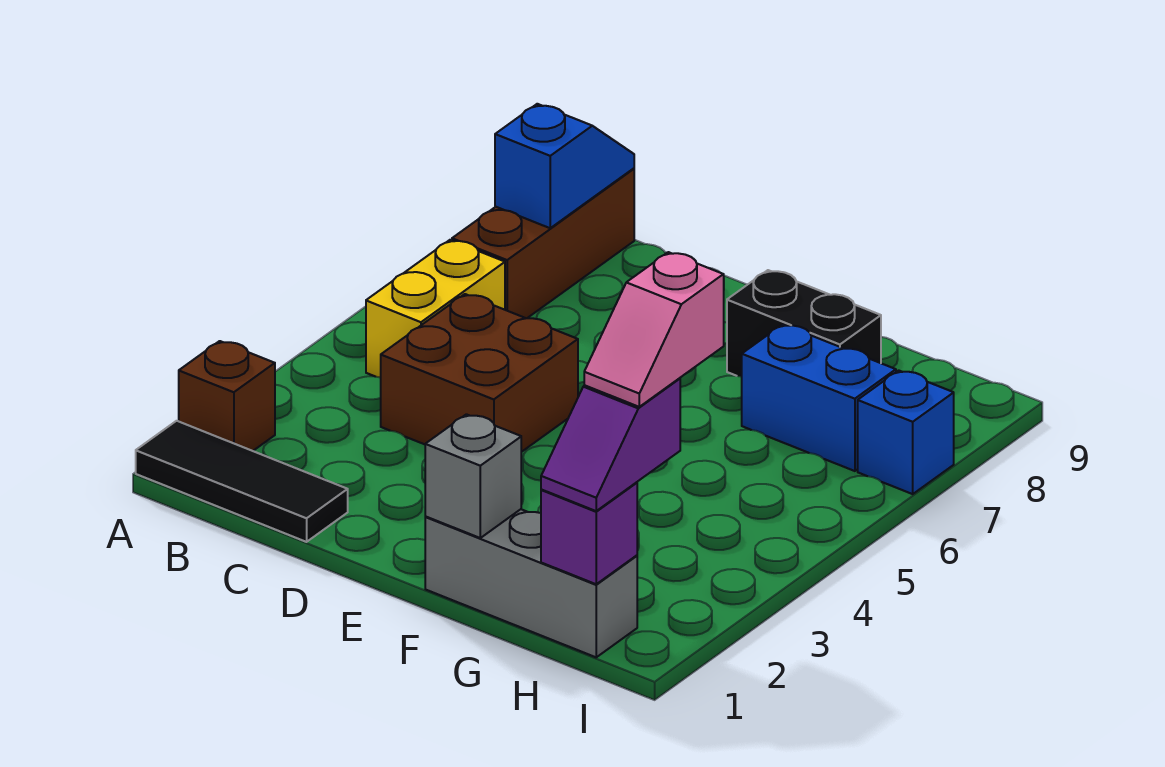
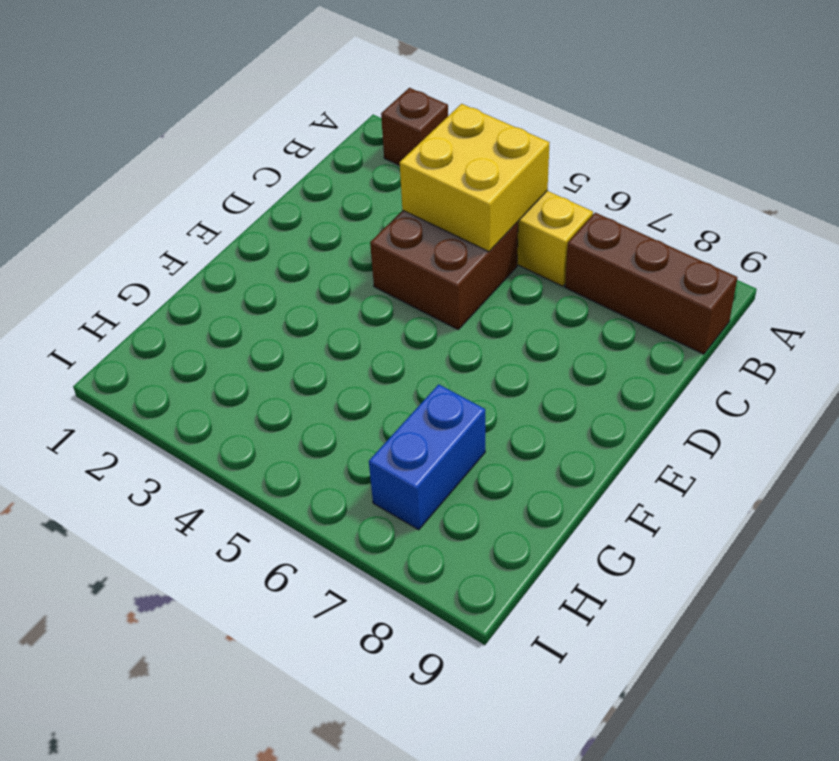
yellow brick B4:C5 level 2 -> none
none -> black tile A1:C1 level 1
none -> grey brick F1:H1 level 1
none -> black brick F8:G8 level 1

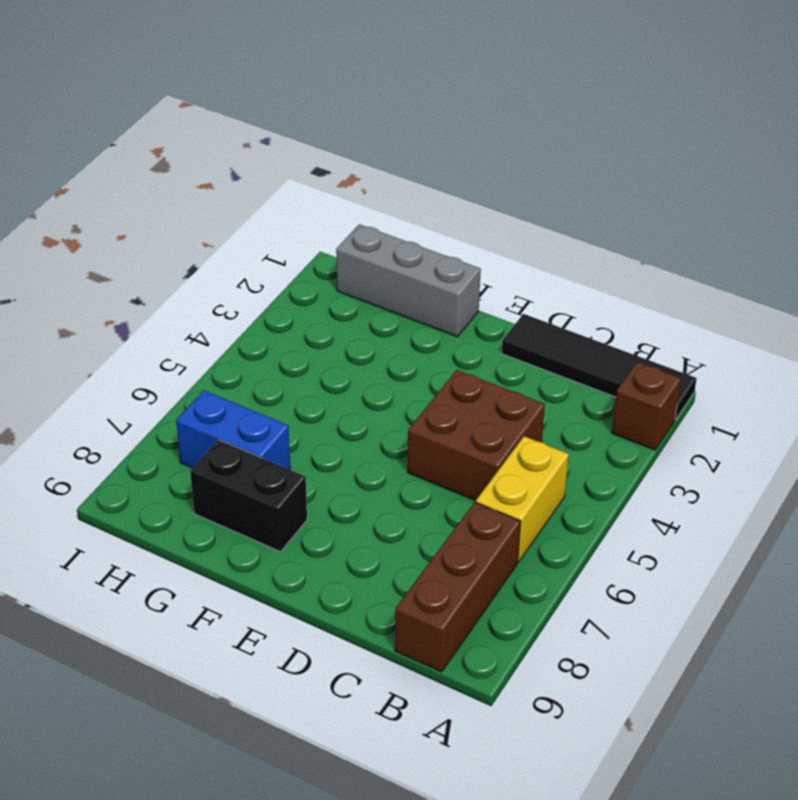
black tile A1:D1 level 1 -> black tile A1:C1 level 1
none -> blue brick I7 level 1
none -> blue slope B8:B9 level 2 top 8
none -> grey brick F1 level 2

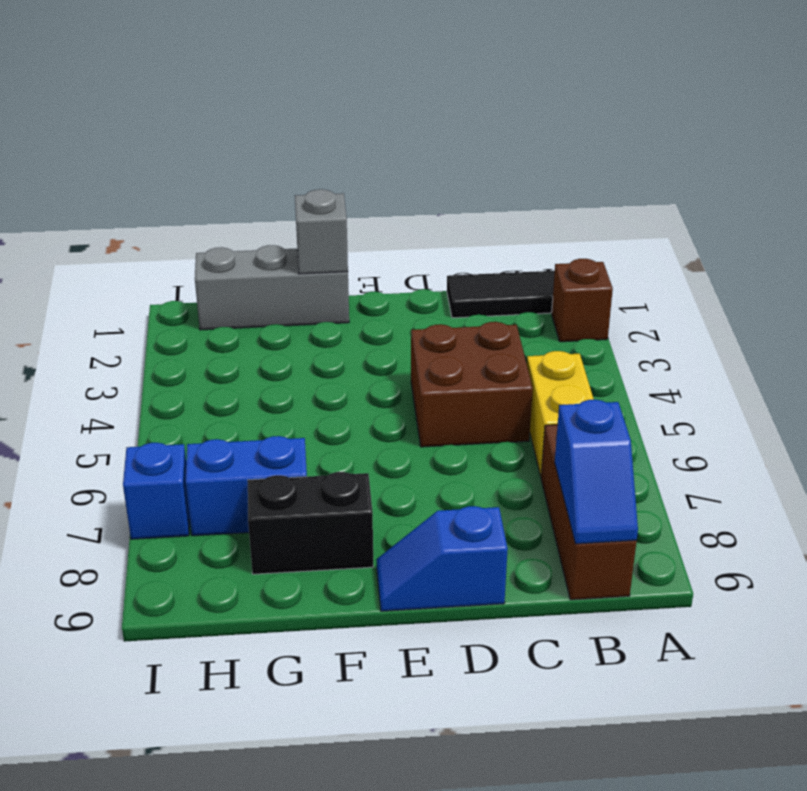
blue slope D9:E9 level 1 top D -> none
none -> purple brick H1 level 2
none -> purple slope H1:H2 level 3 top 2
none -> pink slope H2:H3 level 4 top 3

